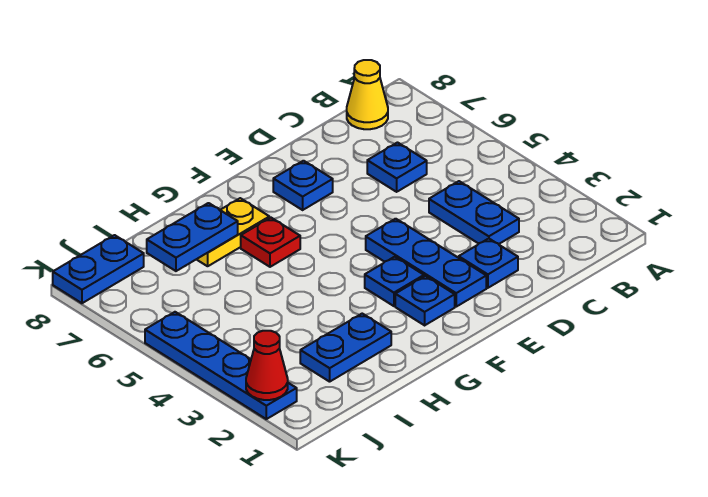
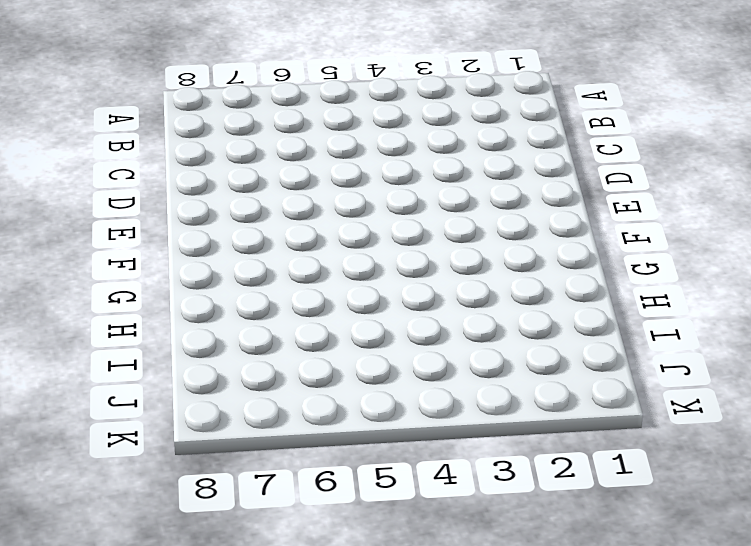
none -> yellow cone B8 level 1
none -> blue plate C3:C4 level 1
none -> blue plate C6 level 1

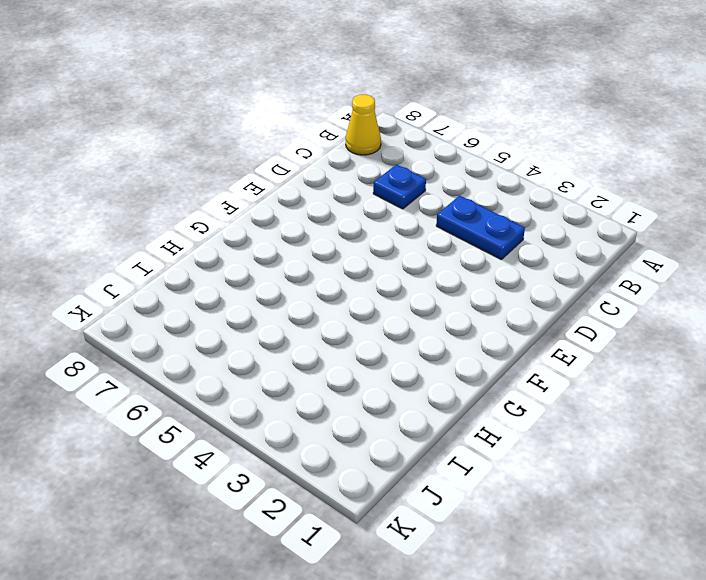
none -> blue plate D2 level 1
none -> blue plate E2:E4 level 1
none -> blue plate E7 level 1

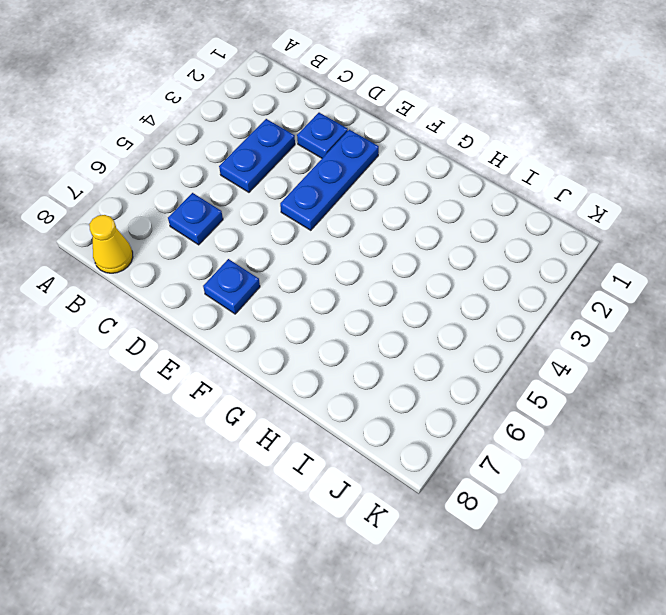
none -> blue plate F2 level 1
none -> blue plate F3 level 1
none -> red plate G6 level 1

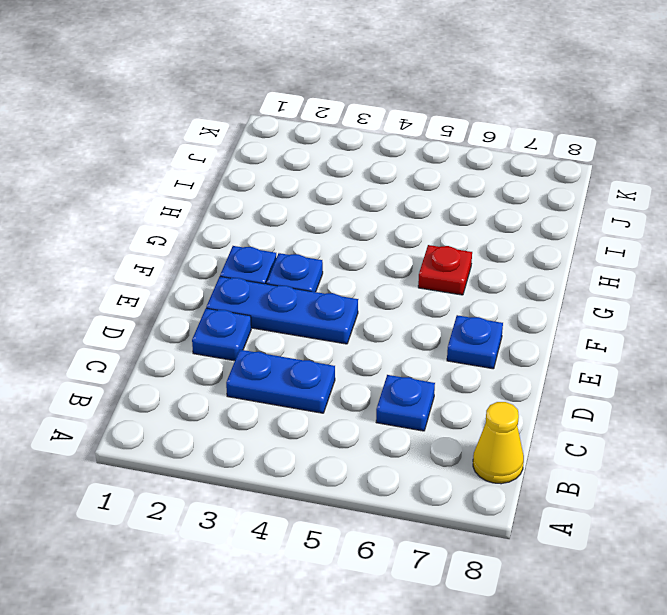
none -> yellow plate G7:H7 level 1
none -> blue plate H2:I2 level 1
none -> blue plate J8:K8 level 1

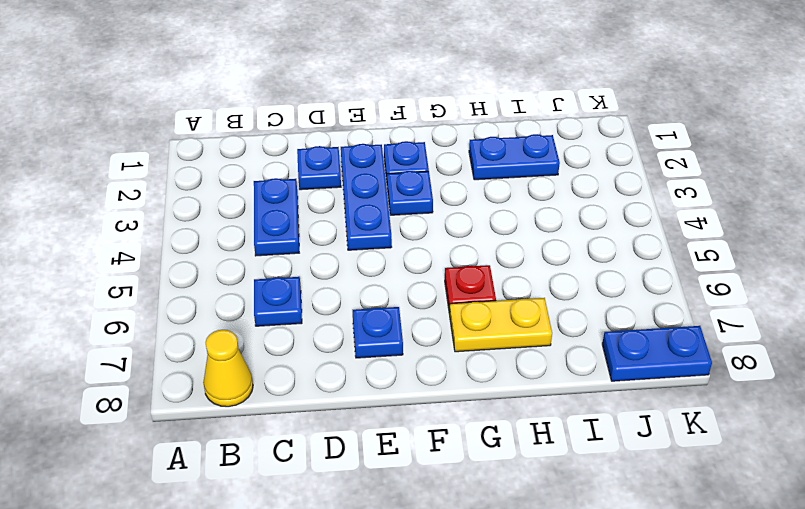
none -> blue plate K2:K5 level 1
none -> blue plate H7:I7 level 2
none -> red cone K2 level 2

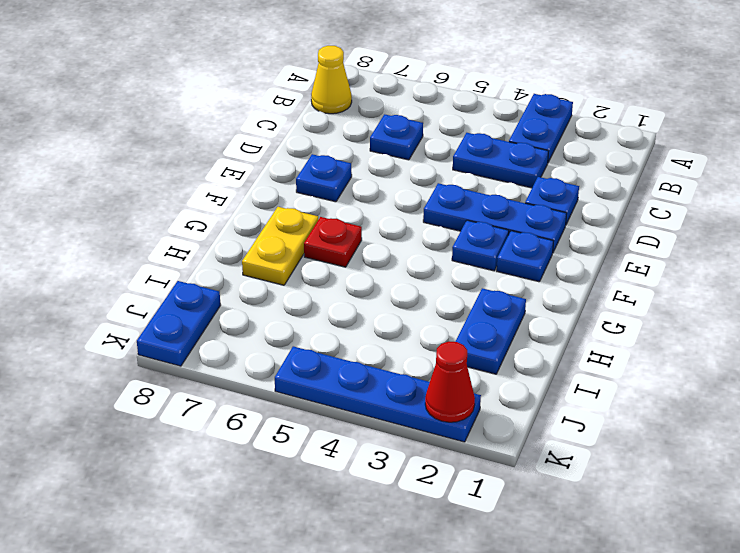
blue plate A3:B3 level 1 -> blue plate H7:I7 level 2

